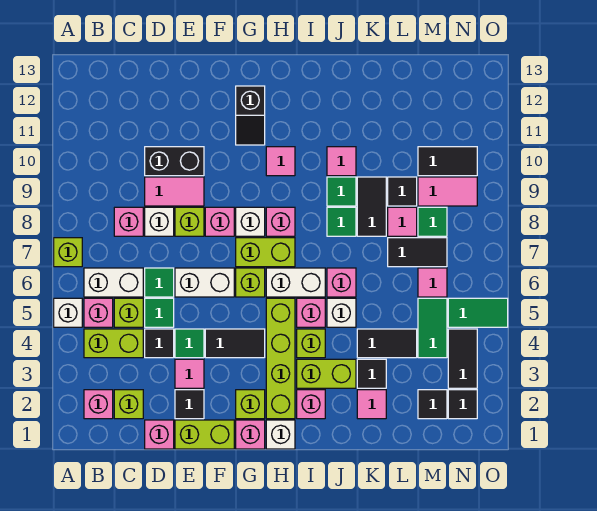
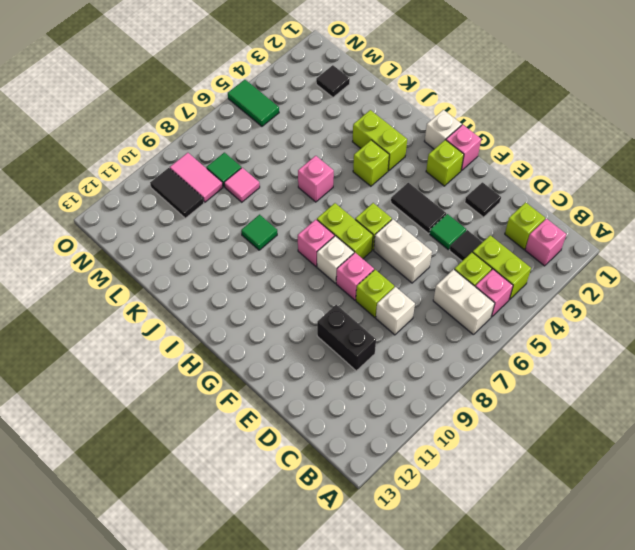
none -> white brick A5 level 1
none -> lime brick A7 level 1
none -> pink brick C8 level 1
none -> pink brick D1 level 1

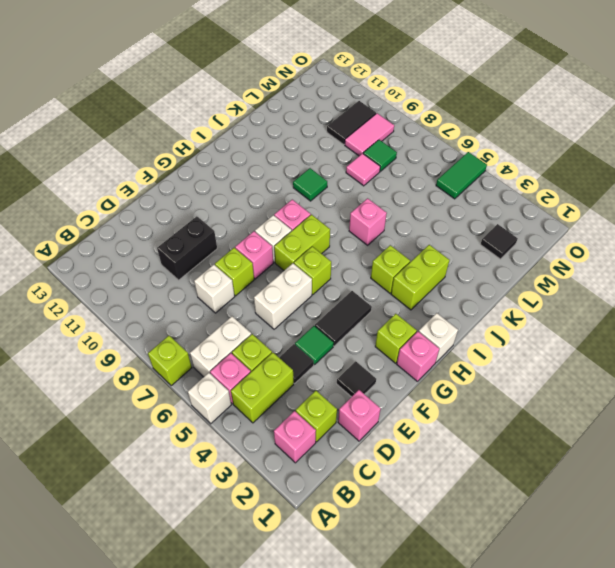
none -> pink brick C8 level 1
none -> green tile D5 level 1
none -> green tile D6 level 1
none -> pink tile D9:E9 level 1

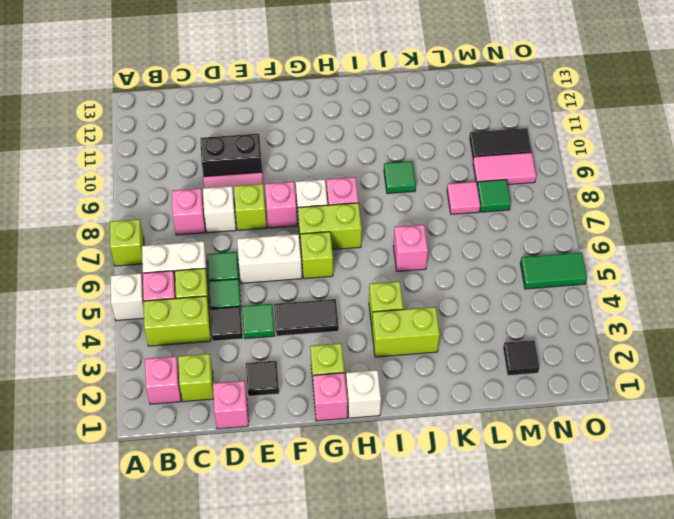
none -> lime brick E1:F1 level 1
none -> pink tile E3 level 1
none -> black slope G11:G12 level 1 top 12
none -> lime brick H2:H5 level 1

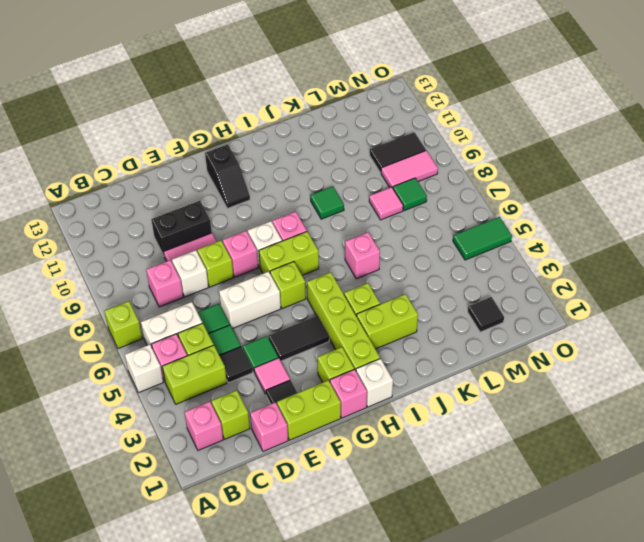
none -> white brick H6:I6 level 1
none -> pink tile H10 level 1
none -> pink brick I2 level 1
none -> pink brick I5 level 1

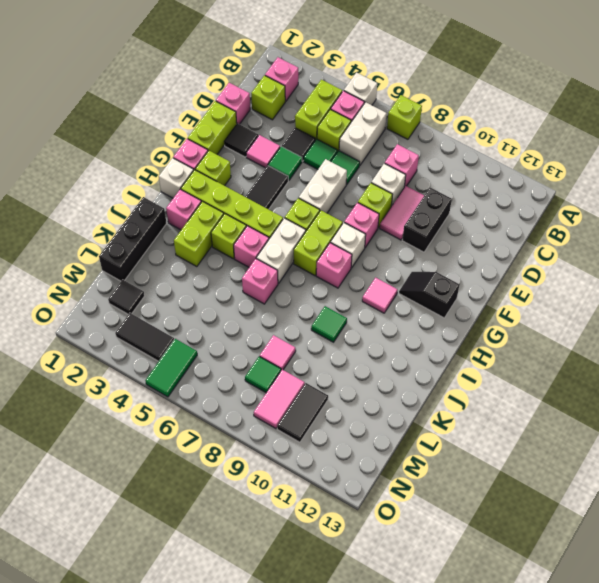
black brick J1:L1 level 1 -> none
none -> white brick J5 level 1
none -> green tile J8 level 1
none -> pink tile J10 level 1
none -> pink tile K2 level 1

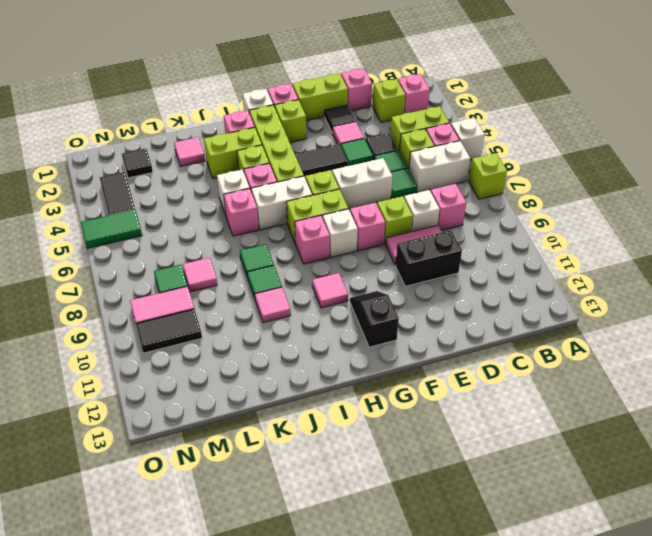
none -> black tile K3 level 1
none -> black tile K4:L4 level 1
none -> black tile K8:K9 level 1
none -> black tile L7:M7 level 1

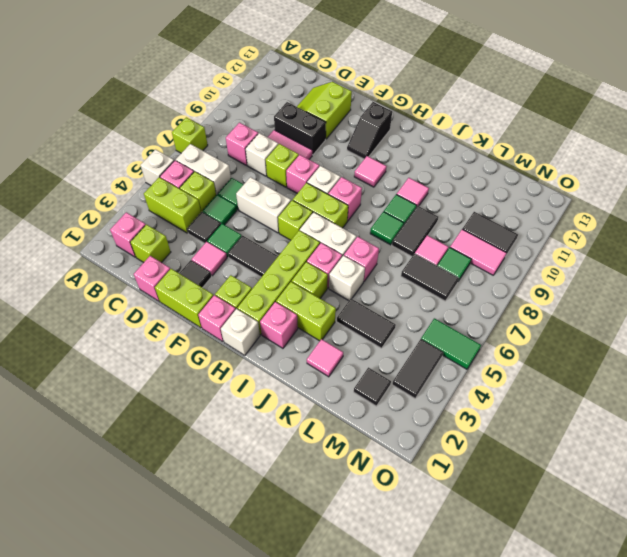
lime slope D11:E12 level 1 top E -> none
none -> black tile K3 level 1
none -> black tile L9 level 1
none -> green tile M4:M5 level 1
none -> pink tile M6 level 1

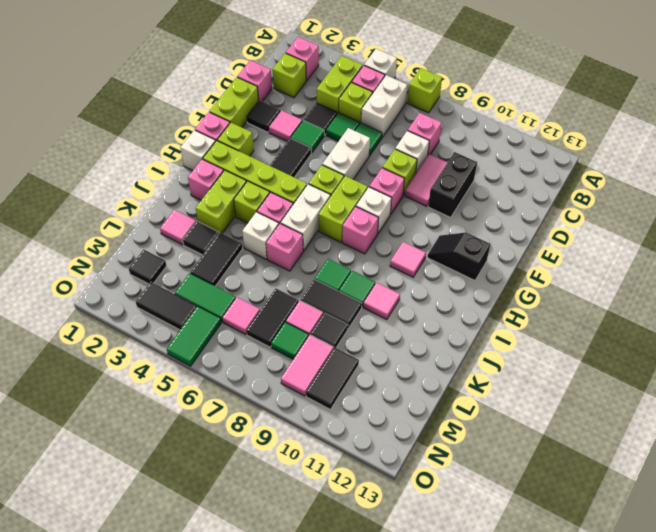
none -> black tile N2 level 1

